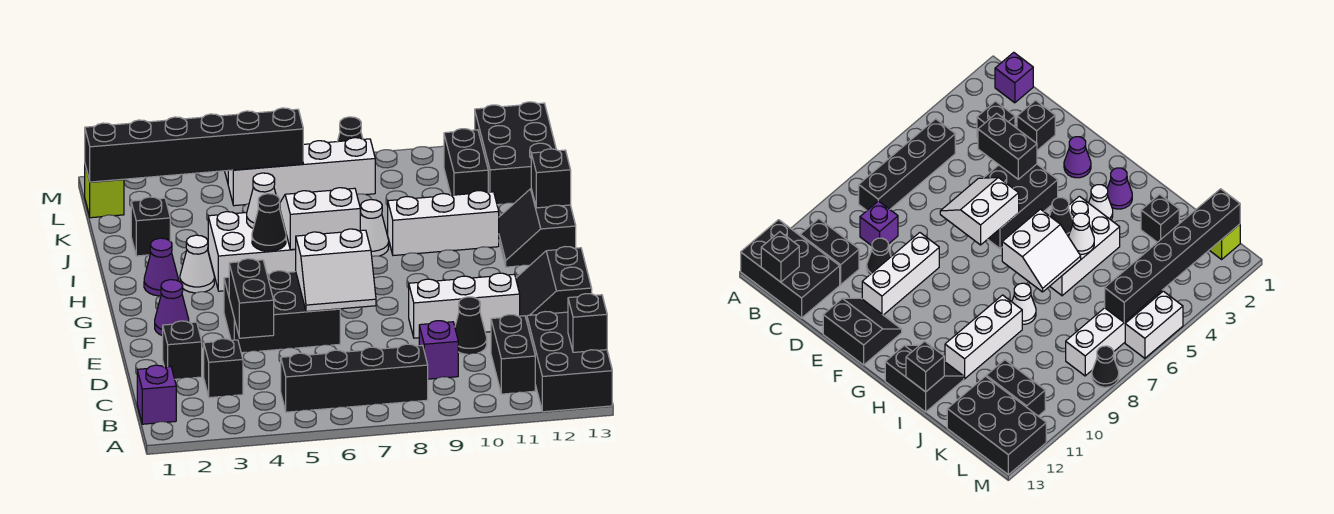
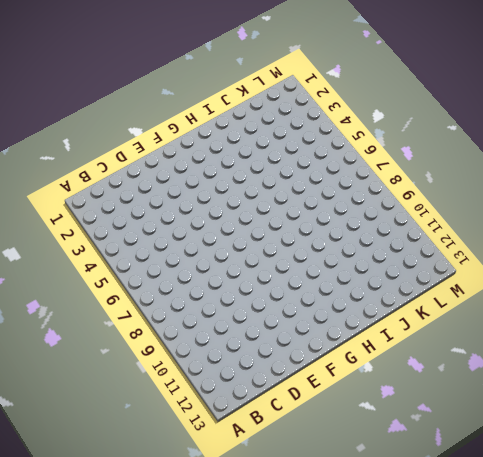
none -> black brick A12:C13 level 1
none -> purple brick B1 level 1
none -> black brick B5:B8 level 1
none -> black brick B11:C11 level 1

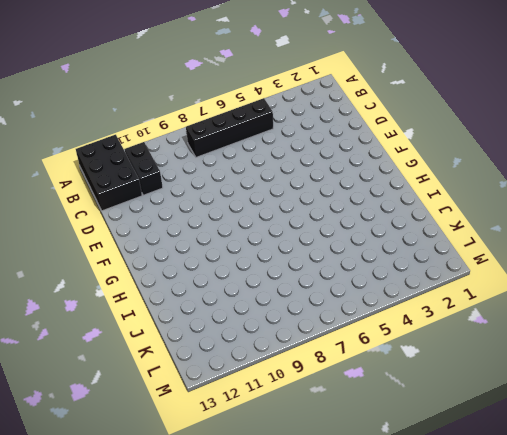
none -> purple brick B1 level 1
none -> black brick C3 level 1
none -> purple brick C9 level 1
none -> black brick D2 level 1

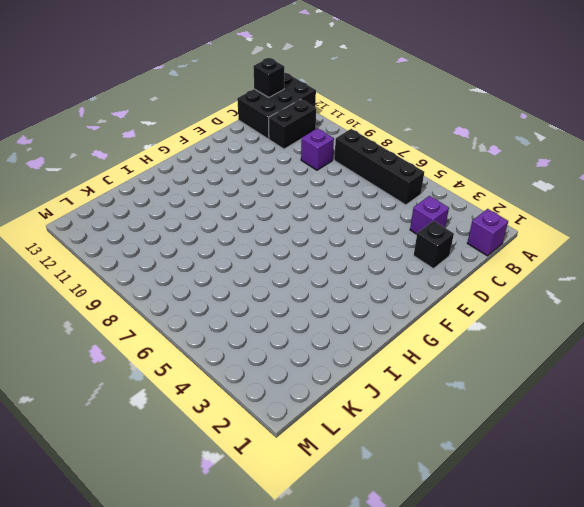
purple brick C3 level 1 -> black brick C3 level 1
none -> black cone D10 level 1
none -> black brick E4:F6 level 1
none -> white brick E9:E11 level 1
none -> black slope E12:F13 level 1 top 13

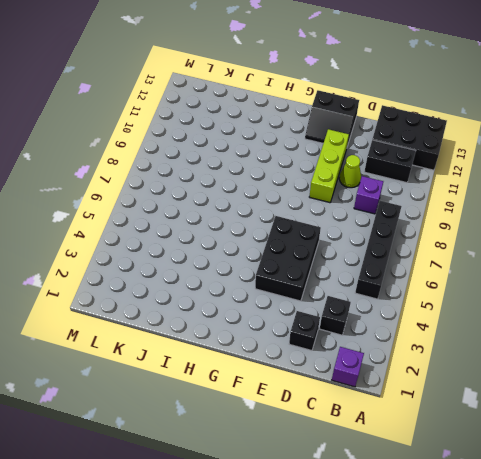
lime cone D10 level 1 -> black cone D10 level 1
lime brick E9:E11 level 1 -> white brick E9:E11 level 1
none -> purple cone F2 level 1
none -> purple cone H2 level 1
none -> white cone H3 level 1
none -> white brick H4:I6 level 1

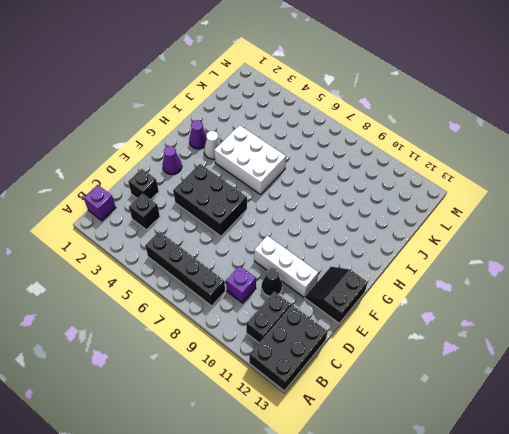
none -> black slope H12:I13 level 1 top 13
none -> white cone I8 level 1
none -> white brick I9:I11 level 1
none -> black brick J2 level 1

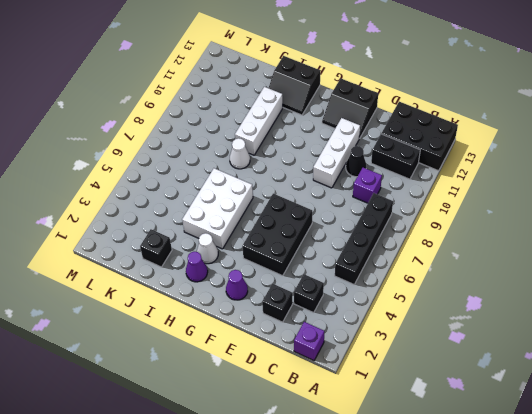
none -> black brick K11:L11 level 1
none -> black brick K12:M13 level 1
none -> lime brick L1 level 1
none -> white brick L5:L8 level 1

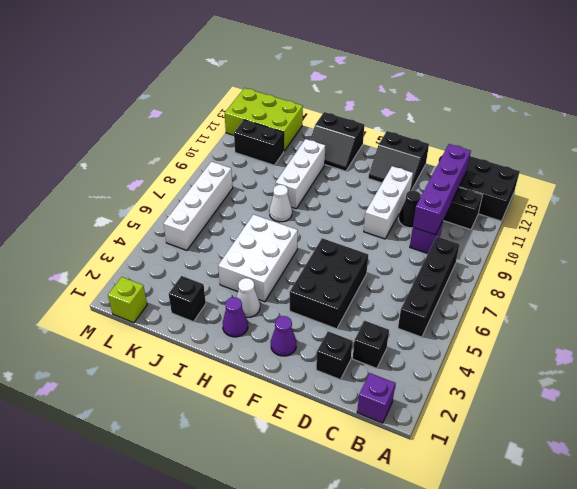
purple brick C9:C12 level 2 -> none
lime brick K12:M13 level 1 -> black brick K12:M13 level 1
none -> white brick M5:M6 level 1
none -> black cone M8 level 1
none -> black brick B13 level 2
none -> black brick D4:E4 level 2

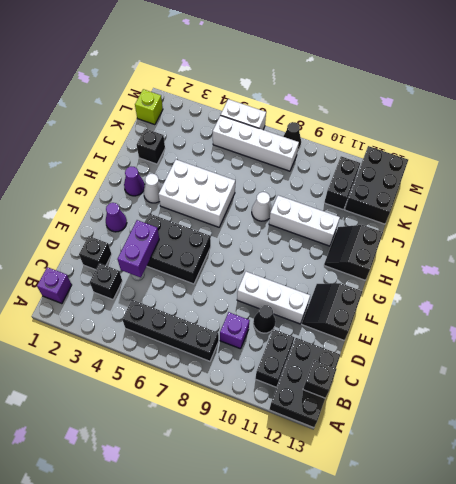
purple brick D4:E4 level 2 -> black brick D4:E4 level 2
none -> white slope E6:F7 level 2 top F
none -> black cone H5 level 2
none -> white slope H6:I7 level 2 top H
none -> white cone I5 level 2

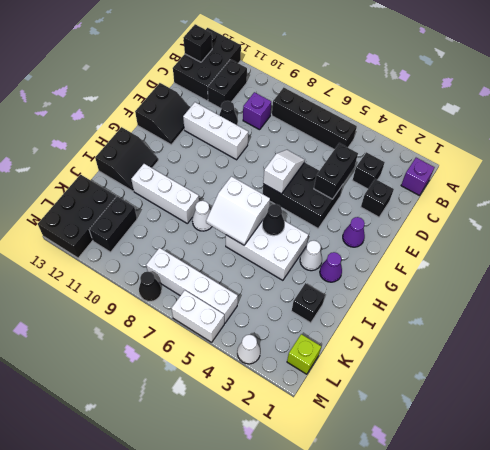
white slope E6:F6 level 2 top F -> white slope E6:F7 level 2 top F
white cone M3 level 1 -> white cone I5 level 2
none -> black brick I13 level 2
none -> black brick L1:L6 level 2

